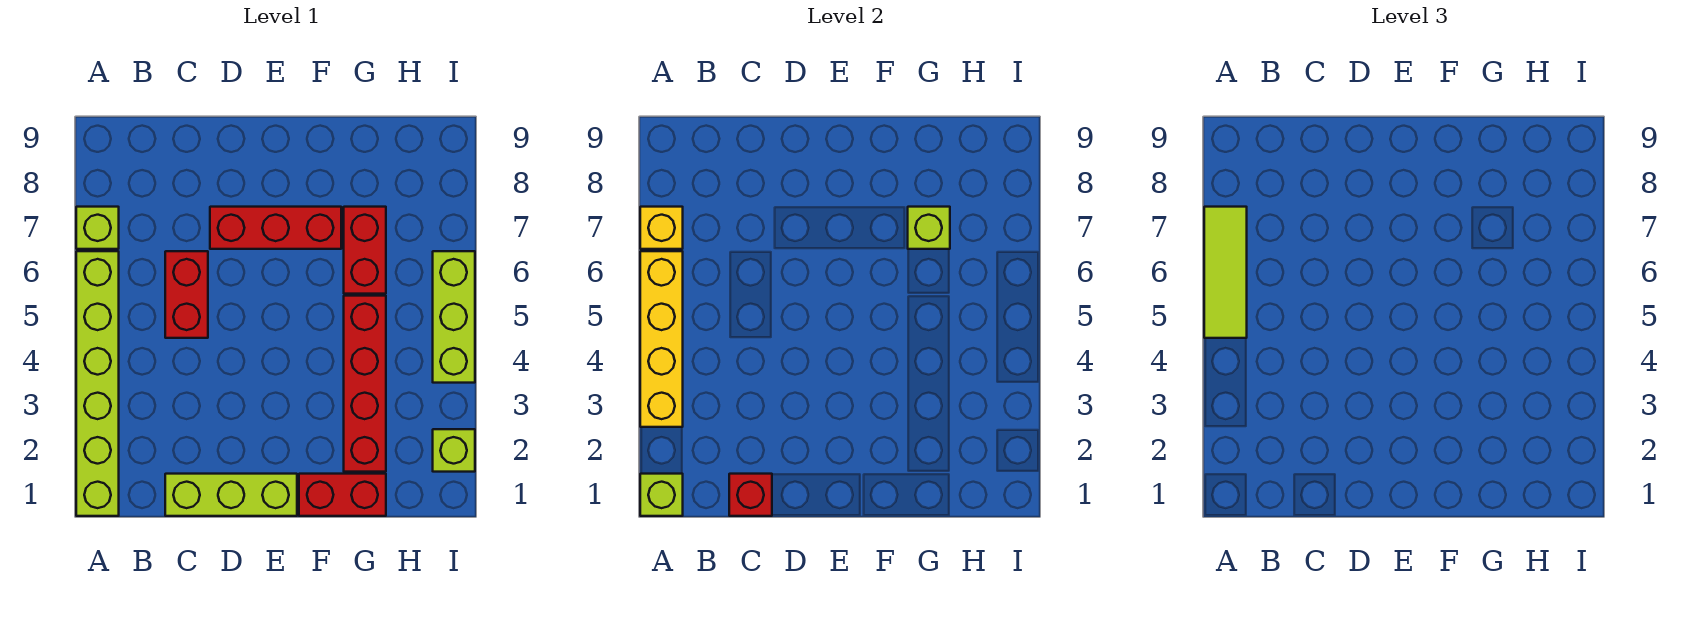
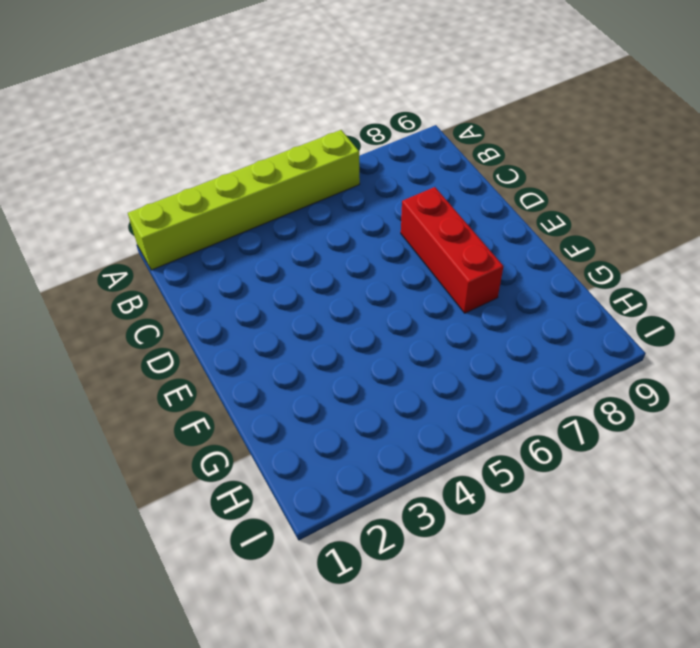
none -> lime brick A7 level 1
none -> lime brick C1:E1 level 1
none -> red brick C5:C6 level 1

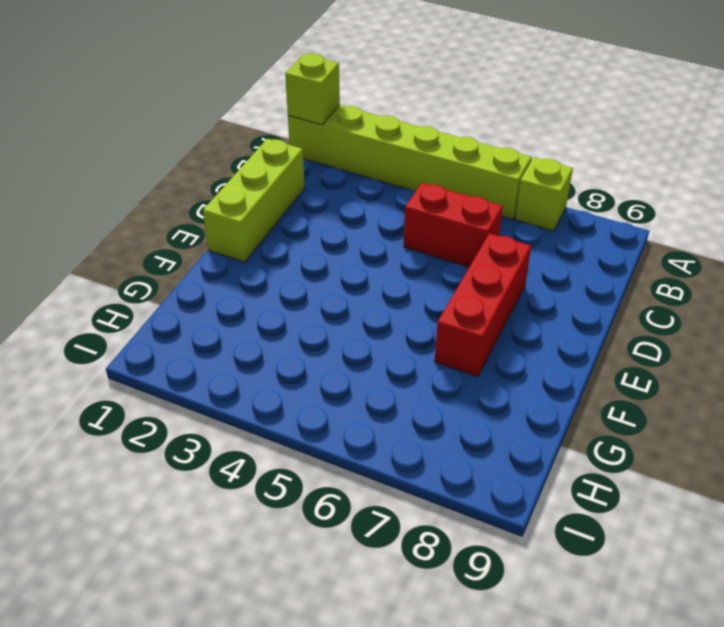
none -> red brick F1:G1 level 1
none -> red brick G2:G5 level 1
none -> red brick G6:G7 level 1

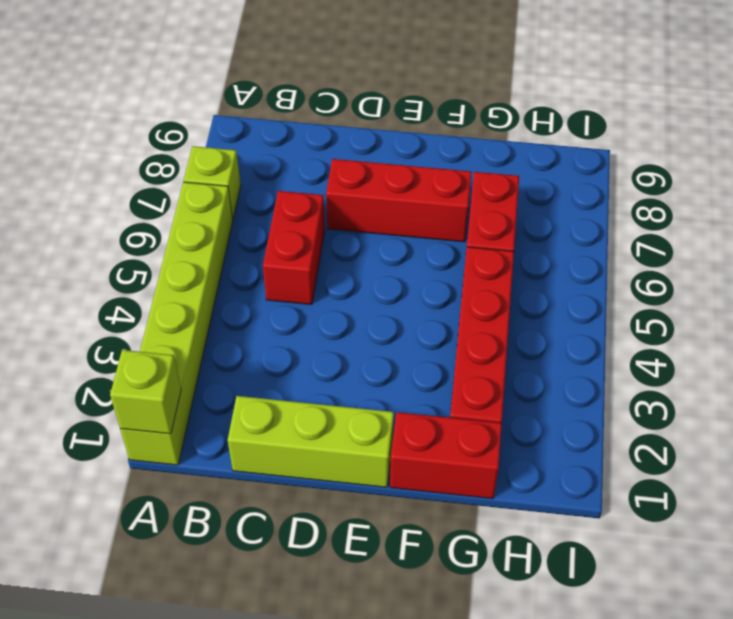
none -> lime brick I2 level 1
none -> lime brick I4:I6 level 1
none -> yellow brick A3:A6 level 2

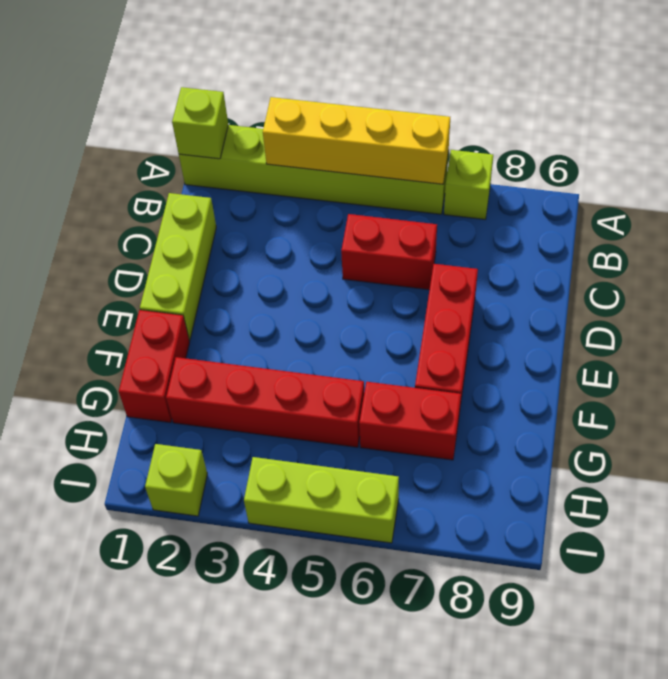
none -> yellow brick A7 level 2
none -> red brick C1 level 2
none -> lime brick G7 level 2

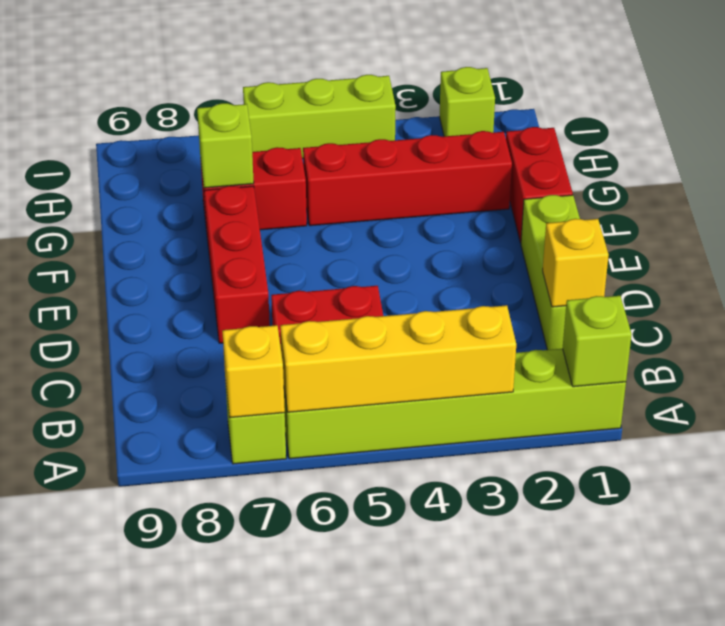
yellow brick C1 level 2 -> red brick C1 level 2
none -> lime tile A5:A7 level 3

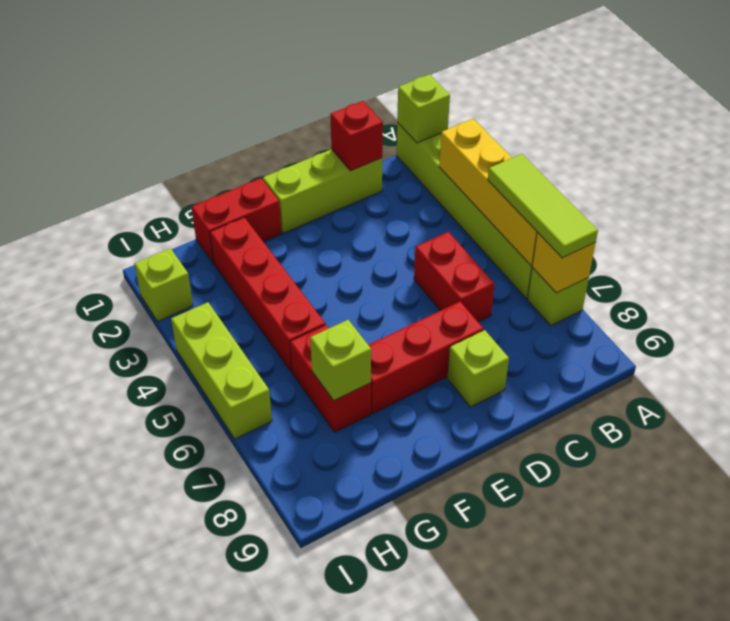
lime brick D8 level 1 -> none

